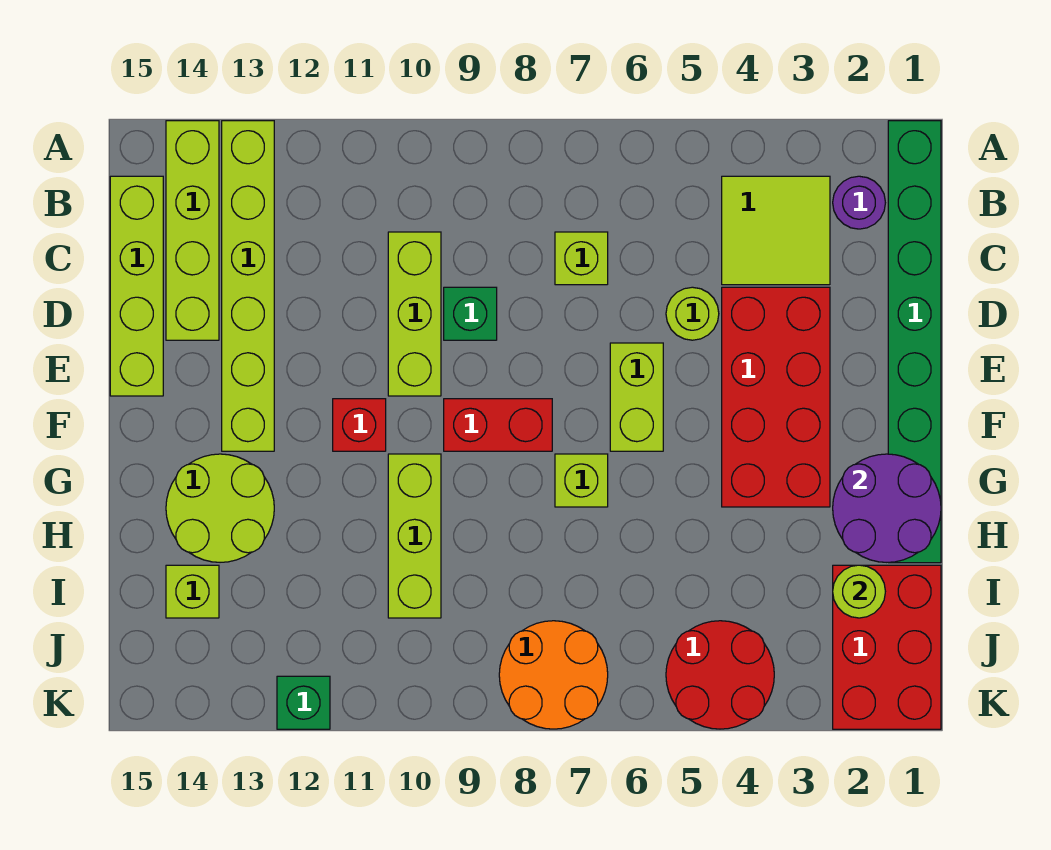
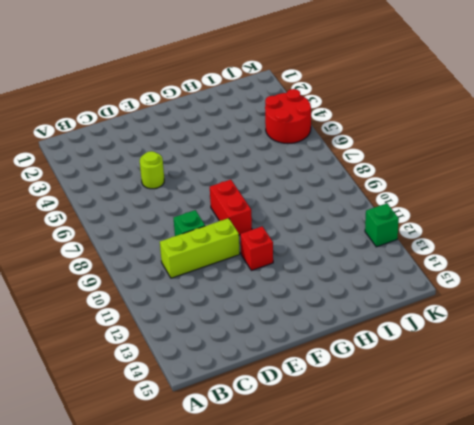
none -> green brick A1:H1 level 1
none -> lime brick A13:F13 level 1
none -> lime brick A14:D14 level 1

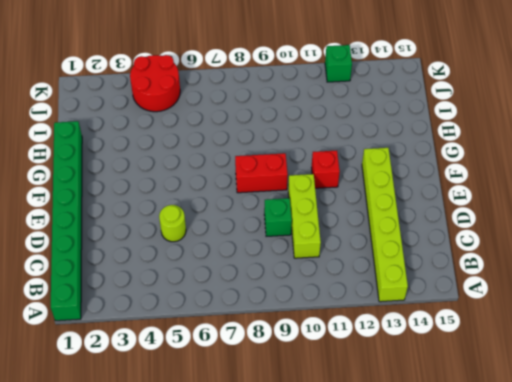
none -> lime brick A14:D14 level 1
none -> purple round brick B2 level 1
none -> lime tile B3:C4 level 1

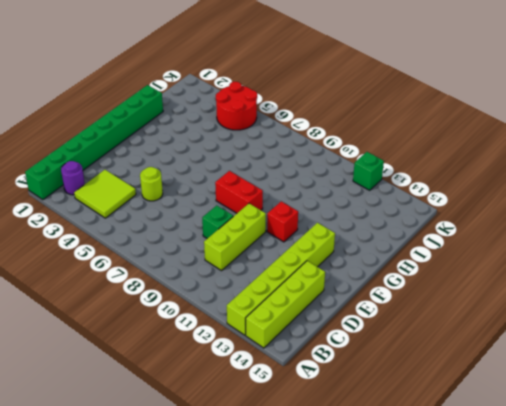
none -> lime brick B15:E15 level 1
none -> lime brick C7 level 1
none -> red brick D3:G4 level 1

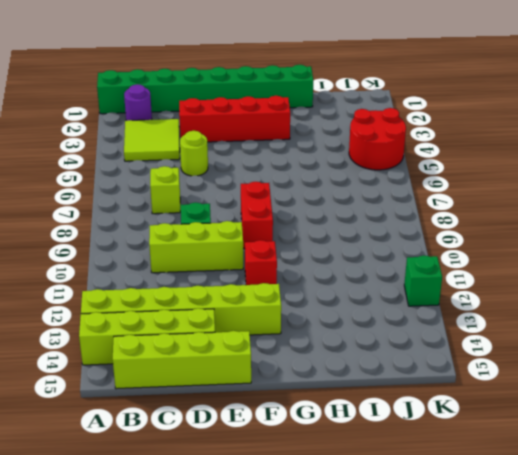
red brick D3:G3 level 1 -> red brick D3:G4 level 1
none -> lime brick E6:F6 level 1
none -> lime brick G7 level 1
none -> lime brick G10:I10 level 1

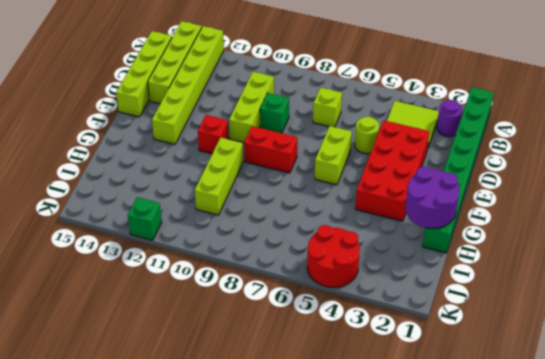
none -> lime brick G7 level 1
none -> lime round brick G13:H14 level 1
none -> red brick I1:K2 level 1

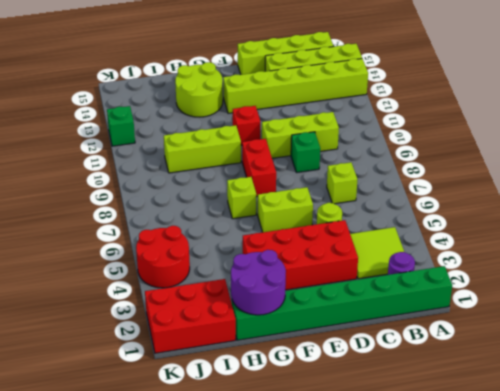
none -> lime brick I14 level 1
none -> orange round brick J7:K8 level 1
none -> lime round brick I2 level 2

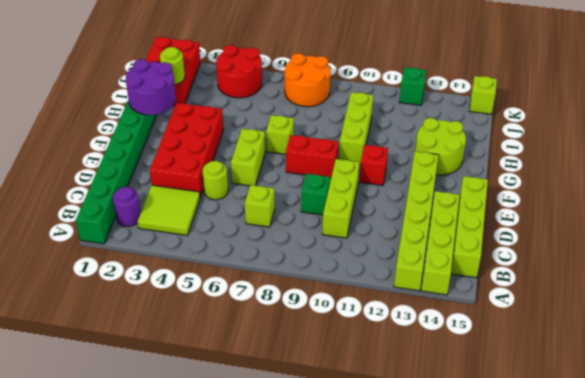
lime brick K15 level 1 -> lime brick I14 level 1

